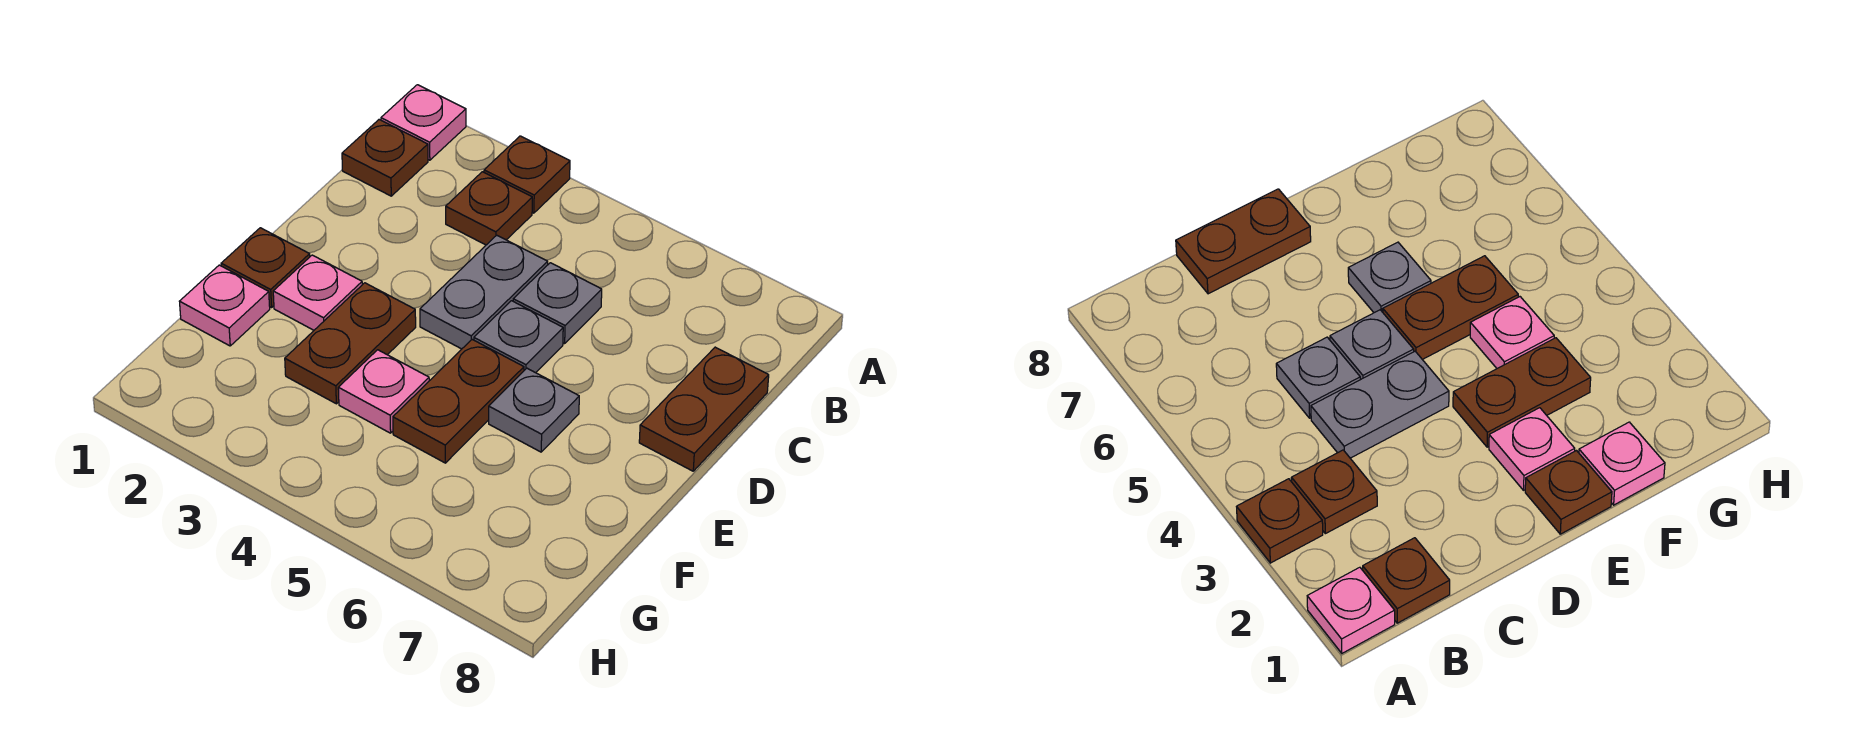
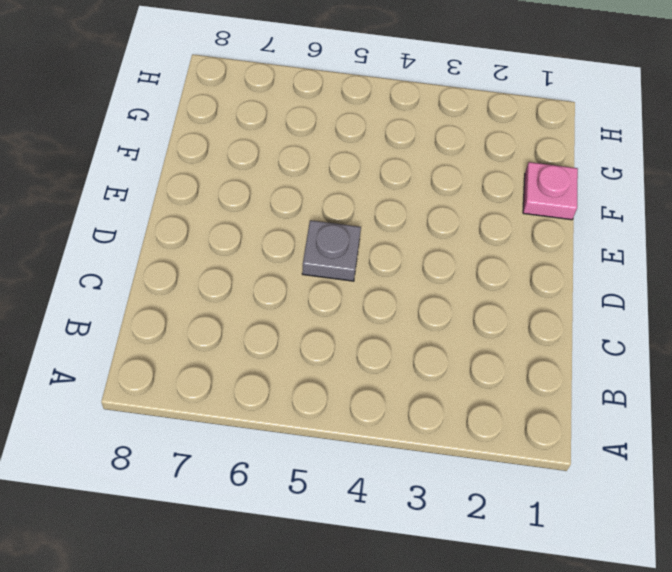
none -> pink plate A1 level 1
none -> brown plate A3 level 1
none -> brown plate B1 level 1

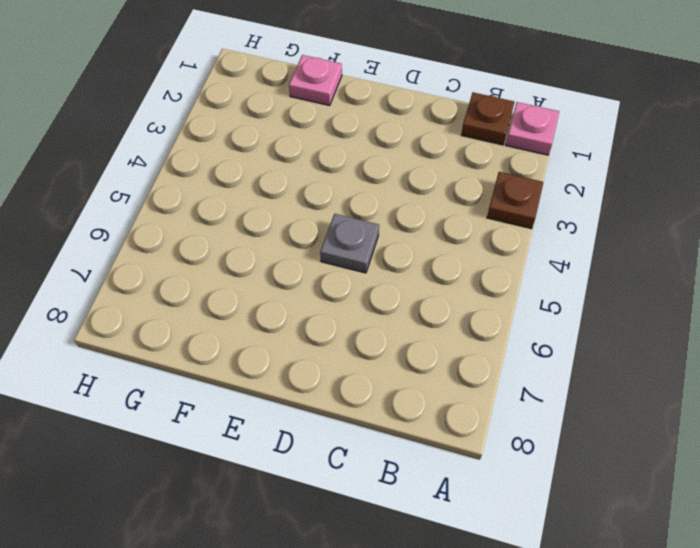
none -> brown plate B3 level 1
none -> grey plate C4:D4 level 1
none -> grey plate C5 level 1

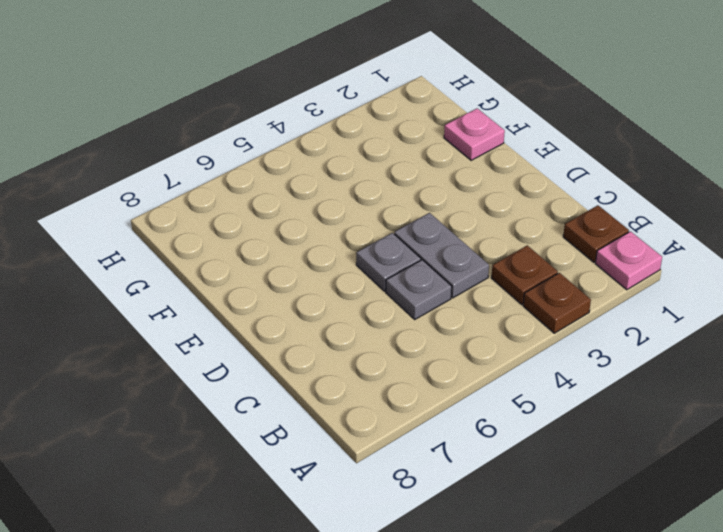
none -> brown plate C8:D8 level 1
none -> brown plate E1 level 1
none -> pink plate E2 level 1

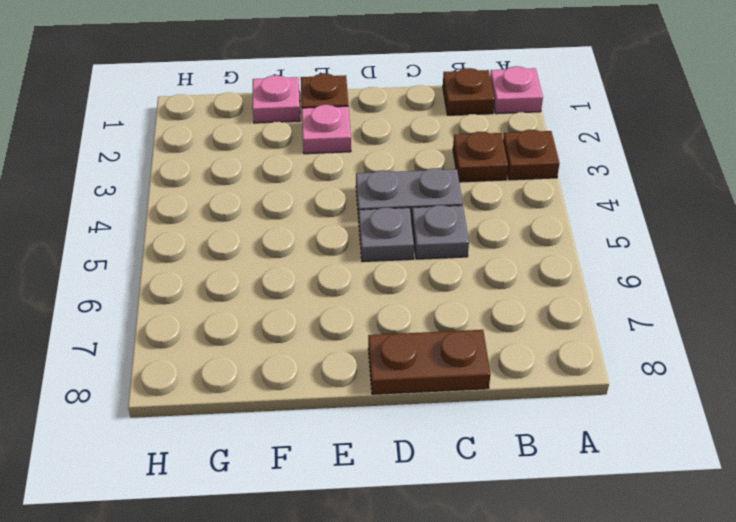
none -> brown plate E3:F3 level 1
none -> brown plate E5:F5 level 1
none -> grey plate E6 level 1

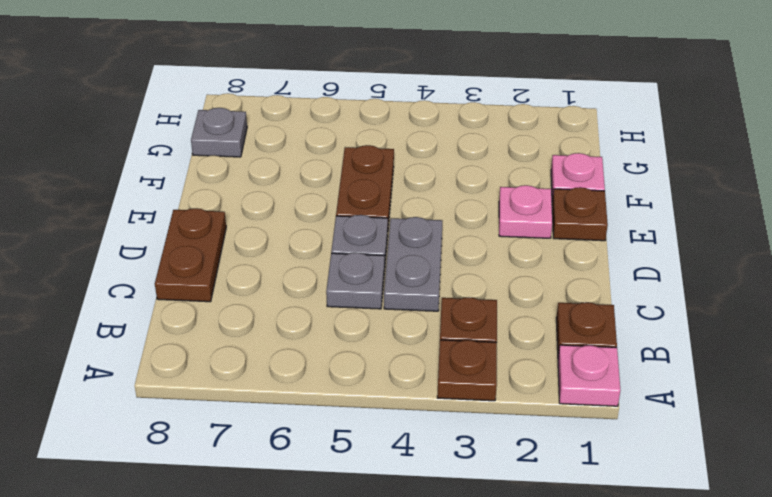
grey plate G8 level 1 -> grey plate E6 level 1
none -> brown plate E3:F3 level 1
none -> pink plate F4 level 1

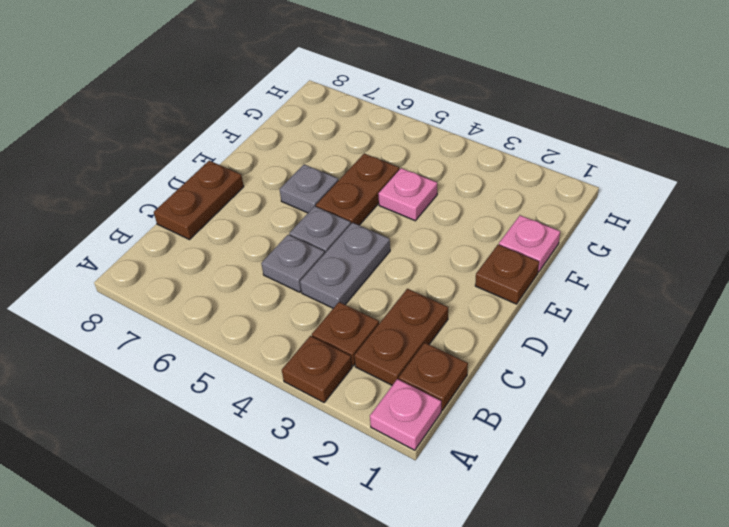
brown plate B2:C2 level 1 -> brown plate E3:F3 level 1
none -> pink plate E2 level 1

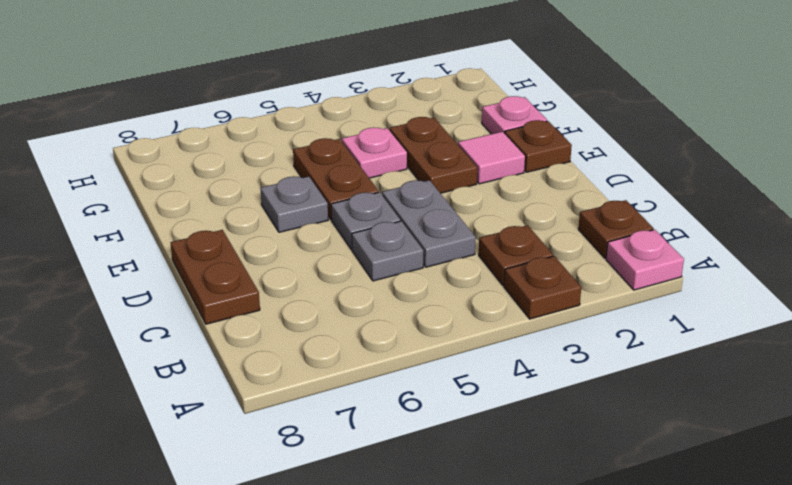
pink tile E2 level 1 -> pink plate E2 level 1

